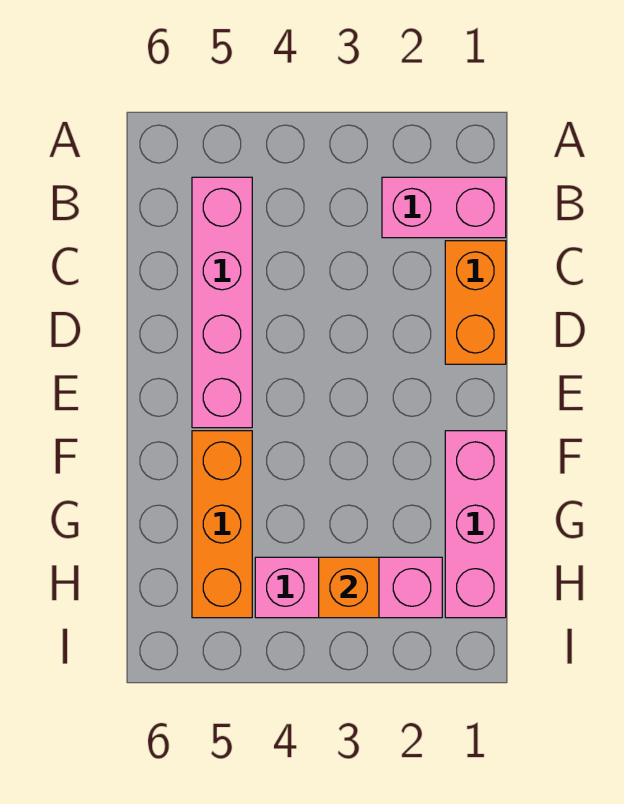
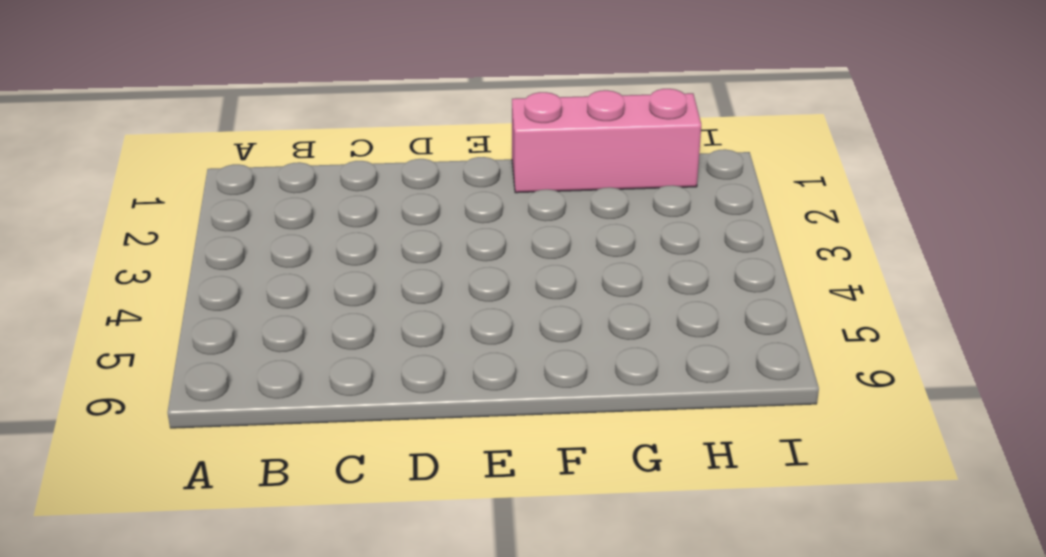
none -> pink brick B1:B2 level 1
none -> pink brick B5:E5 level 1

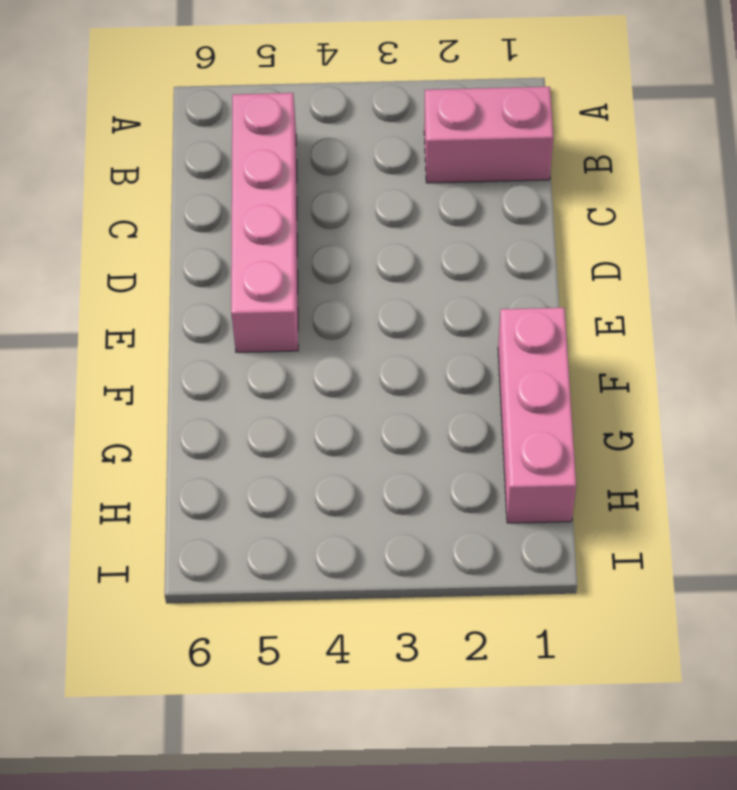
none -> orange brick C1:D1 level 1
none -> orange brick F5:H5 level 1

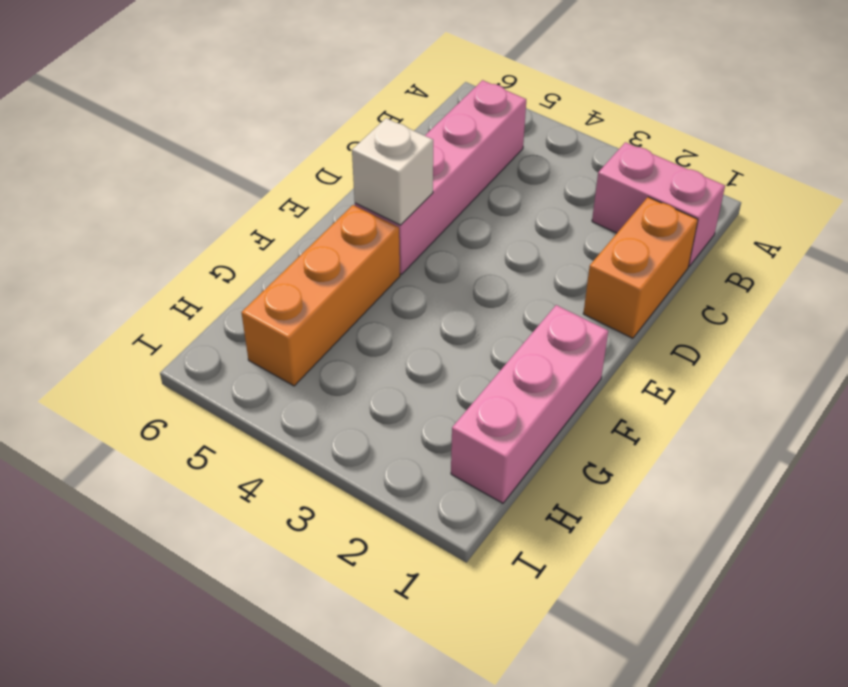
white brick E5 level 2 -> none
none -> pink brick H2:H4 level 1
none -> orange brick H3 level 2

